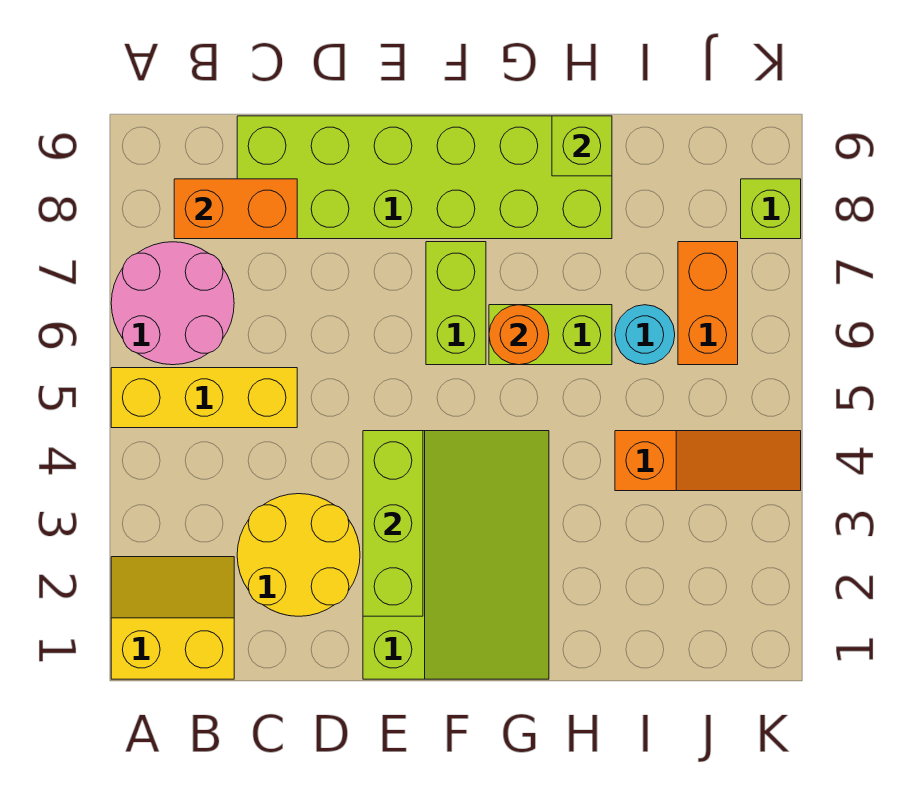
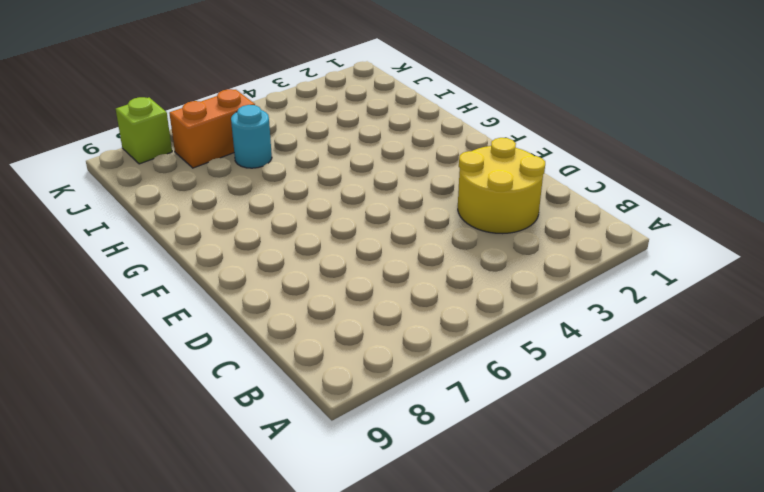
none -> yellow slope A1:B2 level 1 top 1
none -> yellow brick A5:C5 level 1
none -> pink round brick A6:B7 level 1

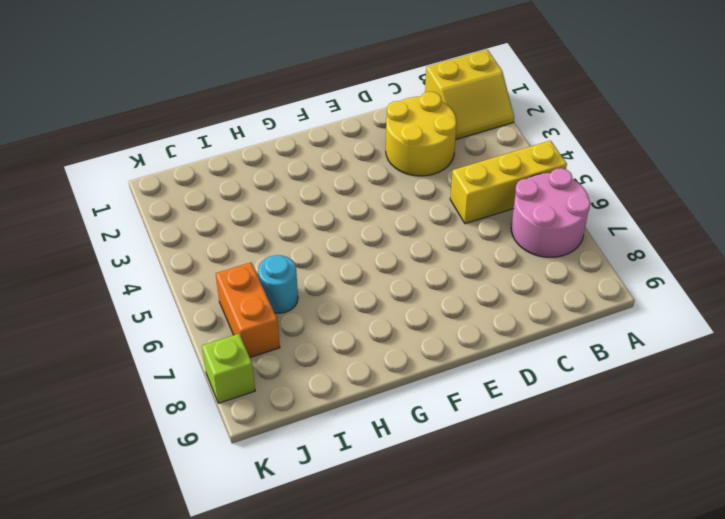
none -> lime brick C8:H9 level 1
none -> lime slope E1:G4 level 1 top E
none -> lime brick F6:F7 level 1

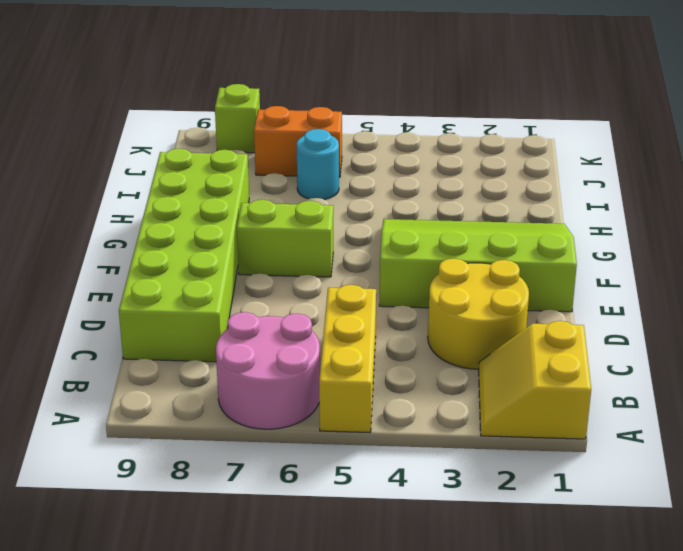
none -> lime brick G6:H6 level 1
none -> orange slope I4:K4 level 1 top I
none -> orange brick B8:C8 level 2

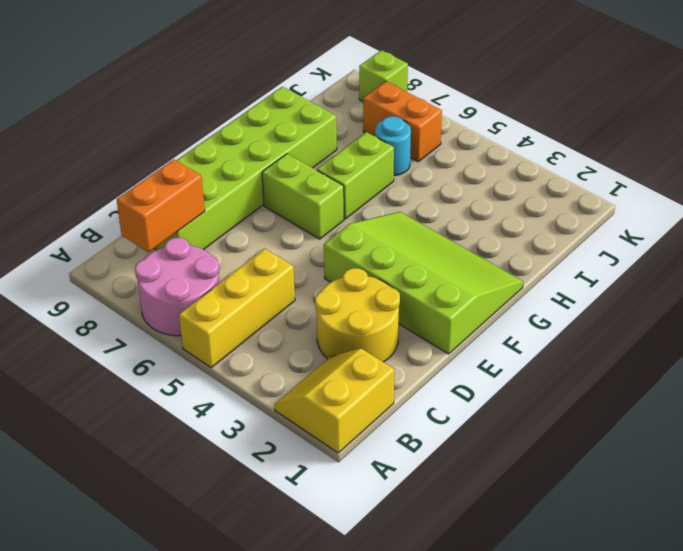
none -> orange slope I4:K4 level 1 top I
none -> lime brick E2:E4 level 2
none -> orange round brick G6 level 2

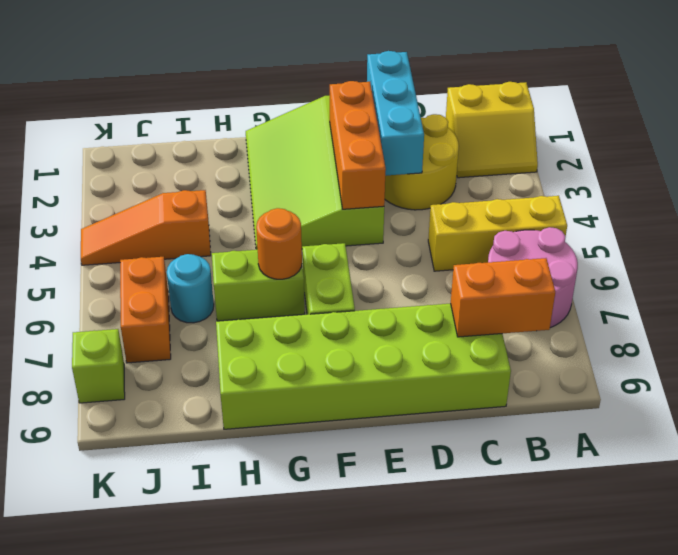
cyan brick D1:D3 level 2 -> none
orange brick E2:E4 level 2 -> lime brick E2:E4 level 2
none -> lime brick H9 level 2

